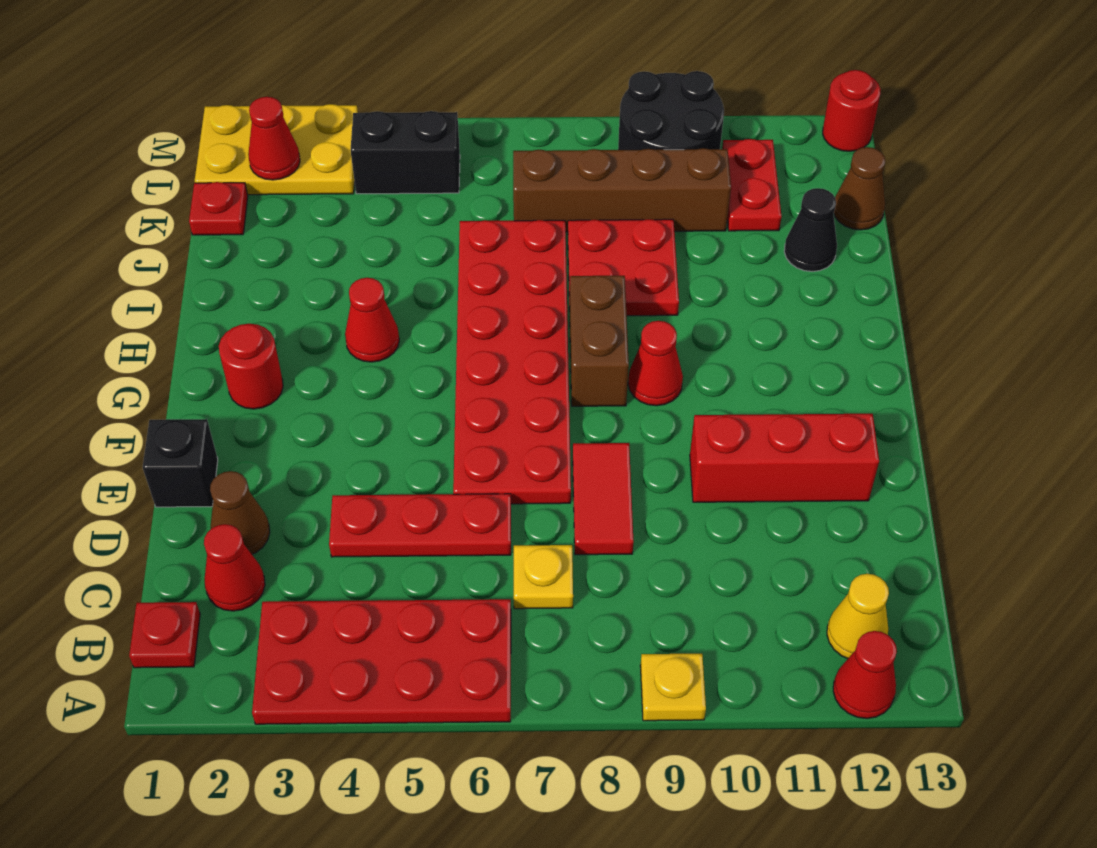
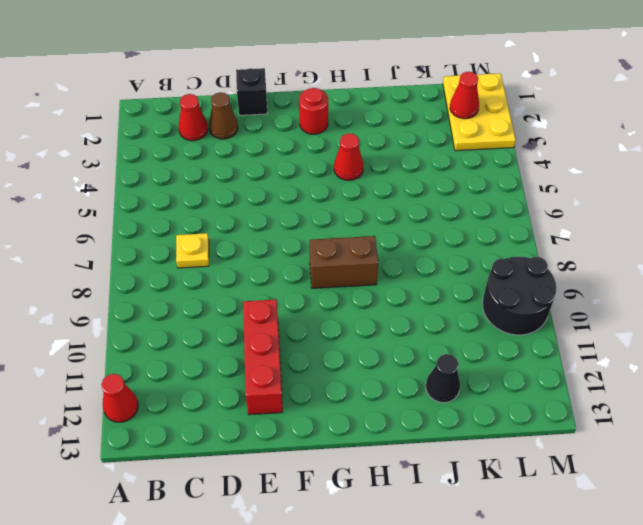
none -> red plate A3:B6 level 1
none -> yellow plate A9 level 1
none -> red plate B1 level 1

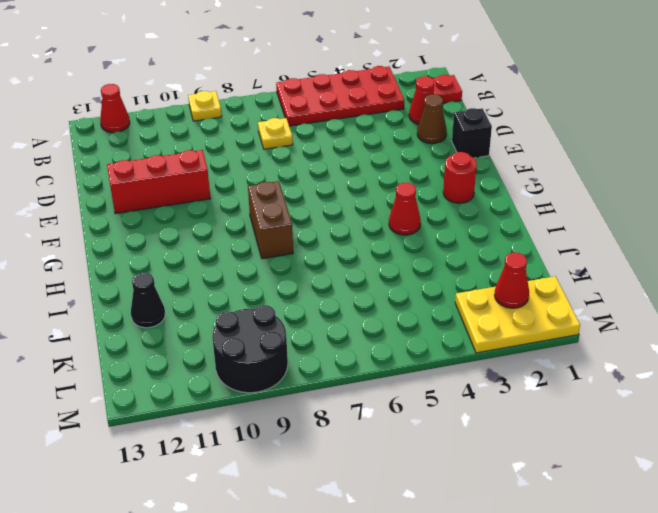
none -> yellow cone B12 level 1
none -> red plate D4:D6 level 1
none -> red tile D8:E8 level 1

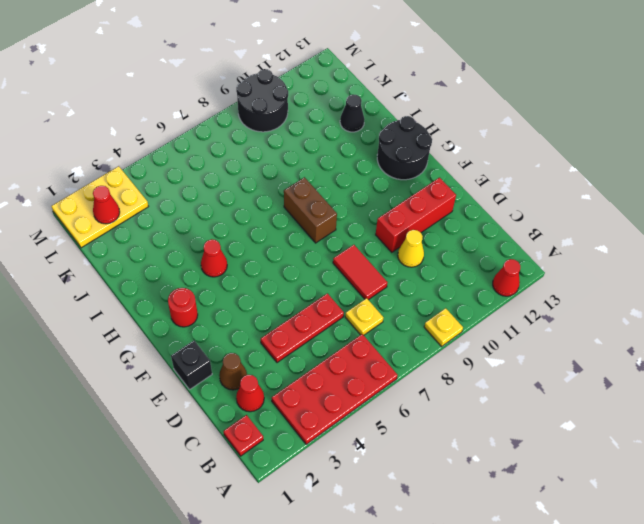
yellow cone D10 level 1 -> yellow cone B12 level 1
black round brick G12:H13 level 1 -> none
none -> red plate E6:J7 level 1
none -> red cone G9 level 1
none -> red plate I8:J9 level 1

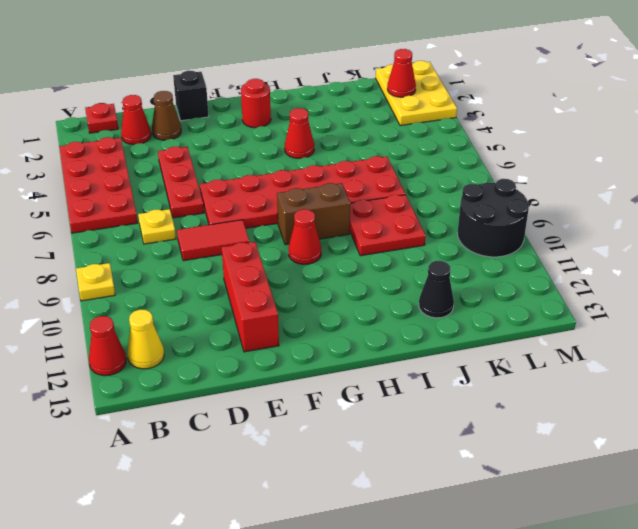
none -> red plate K1 level 1
none -> brown brick K7:K10 level 1
none -> red plate K11:L11 level 1

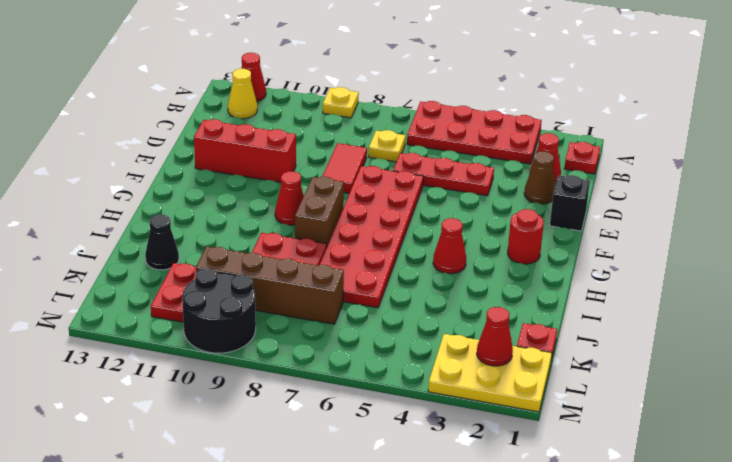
none -> brown cone K13 level 1
none -> black brick L4:L5 level 1
none -> red round brick M13 level 1

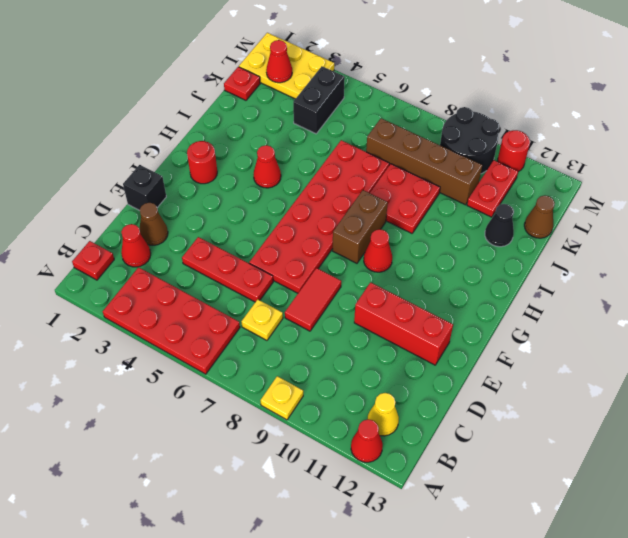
black brick K4:L4 level 1 -> black brick L4:L5 level 1
red round brick M11 level 1 -> red round brick M13 level 1

